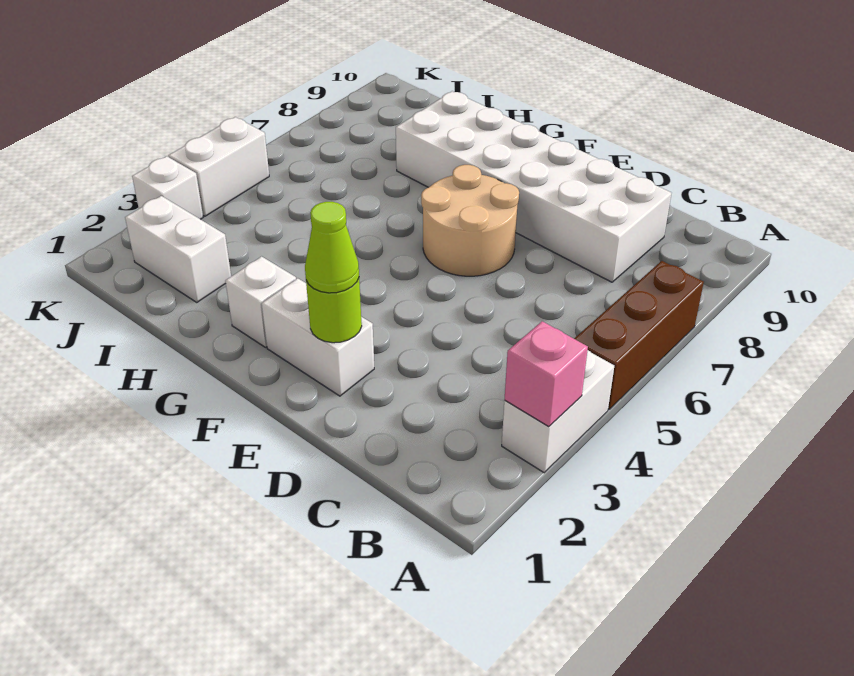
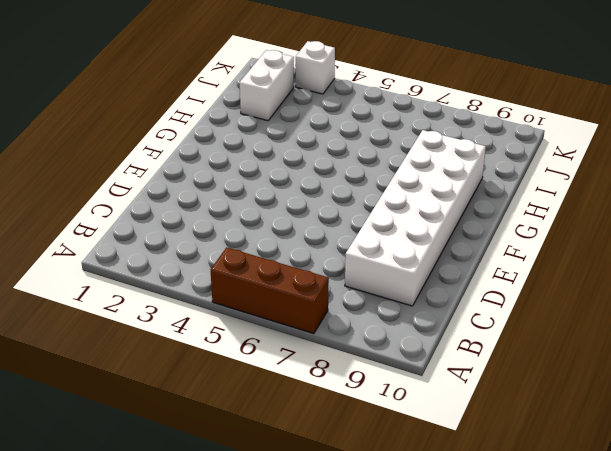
none -> white brick A3:A4 level 1
none -> white brick E2:F2 level 1
none -> tan round brick E6:F7 level 1

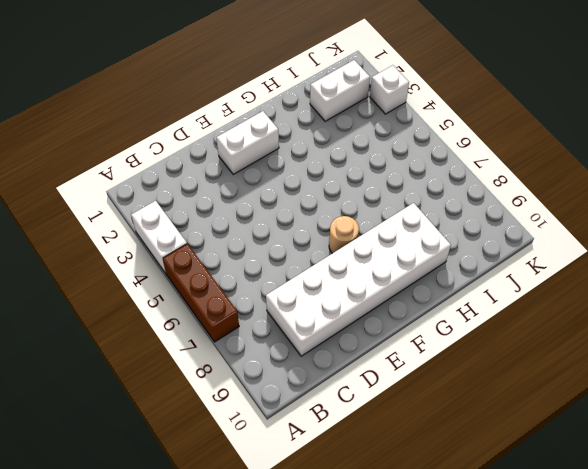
tan round brick F7 level 1 -> tan round brick E6:F7 level 1
none -> white brick G2 level 1
none -> white brick K4:K5 level 1
none -> pink brick A3 level 2

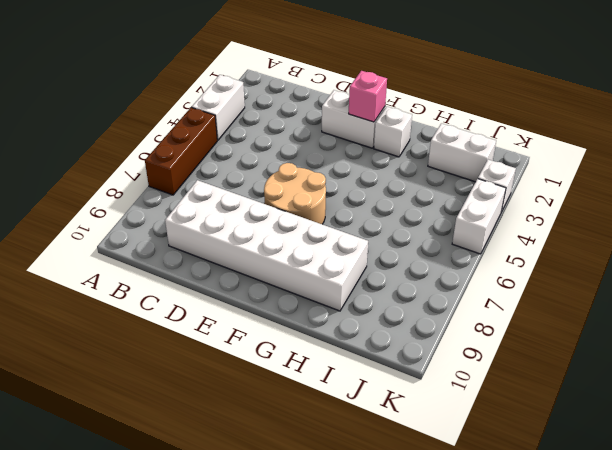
pink brick F2 level 2 -> pink brick A3 level 2
none -> lime round brick E2 level 2
none -> lime cone E2 level 3

